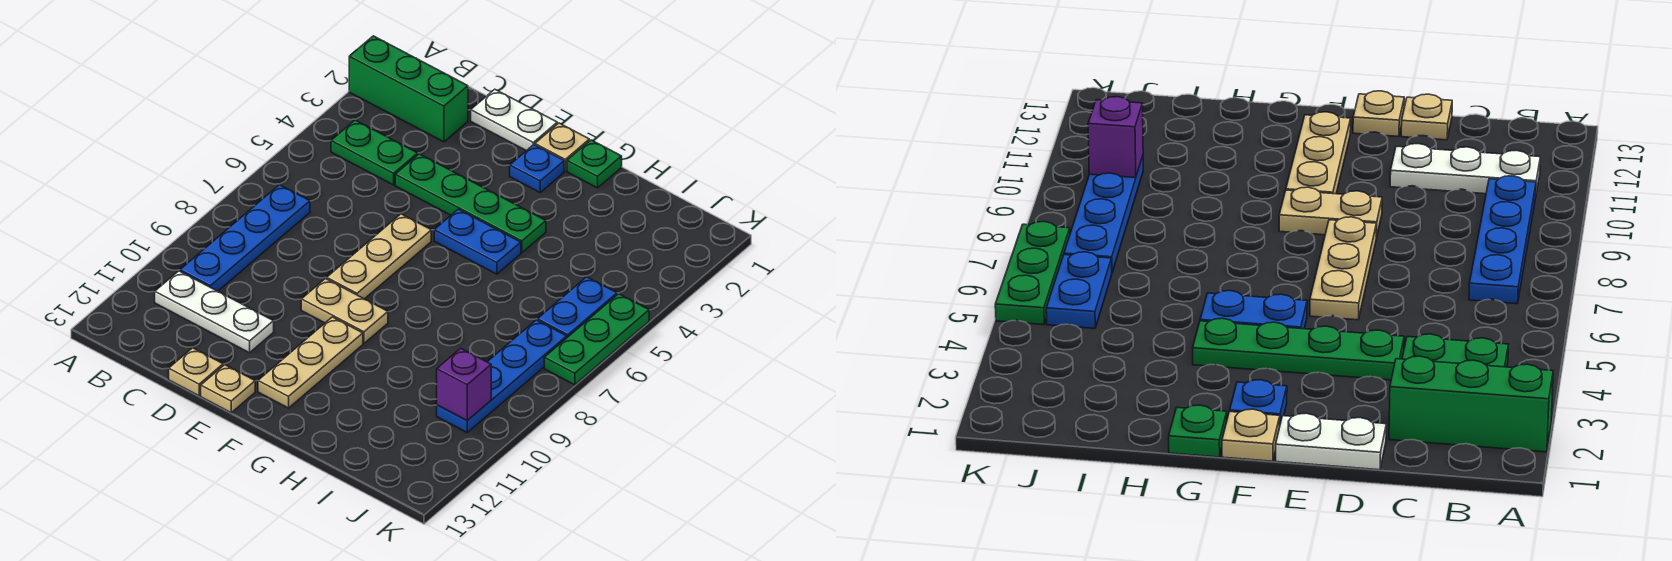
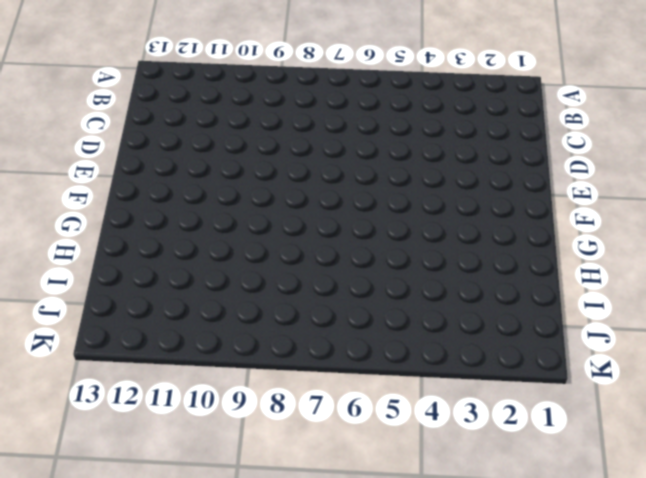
none -> green brick A2:C2 level 1
none -> green plate B4:C4 level 1
none -> blue plate B7:B10 level 1

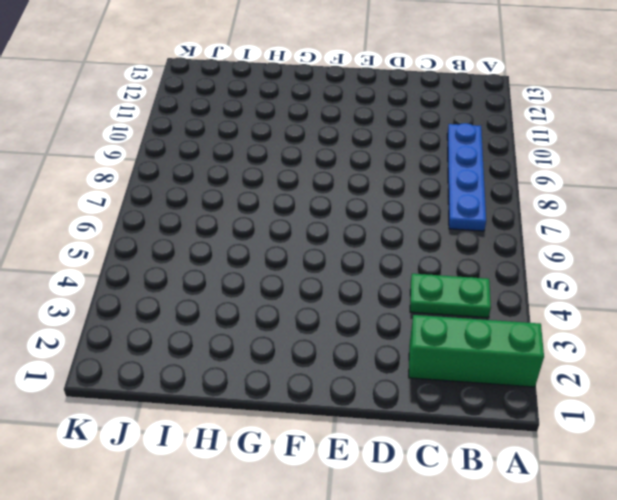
none -> white plate B11:D11 level 1
none -> white plate D1:E1 level 1
none -> green plate D4:G4 level 1

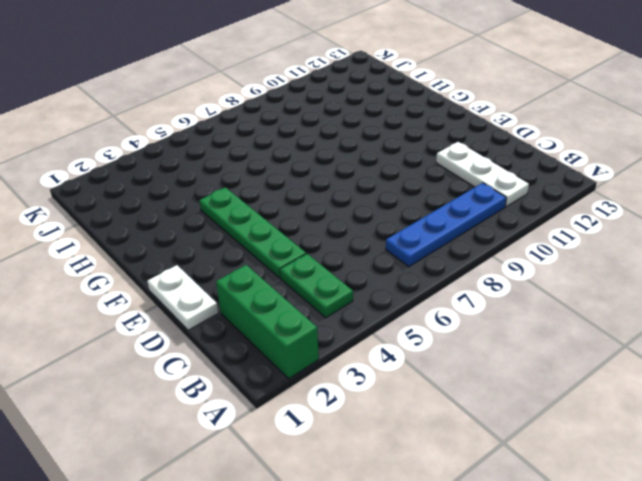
none -> tan plate D13 level 1
none -> tan plate E6:E8 level 1
none -> tan plate E9:F9 level 1

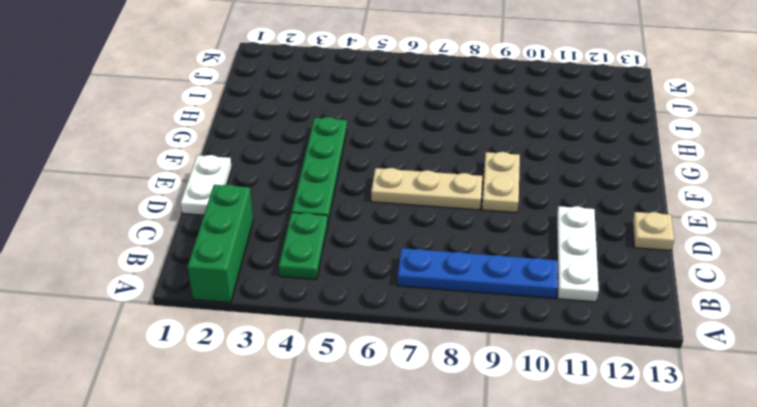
none -> tan plate E13 level 1
none -> tan plate F1 level 1
none -> blue plate F2 level 1

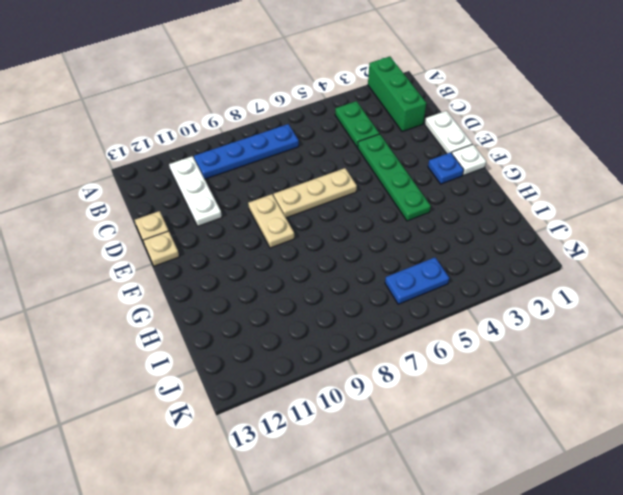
white plate F1 level 1 -> tan plate F1 level 1
none -> blue plate F5:G5 level 1
none -> tan plate F10:F12 level 1
none -> green plate G1 level 1

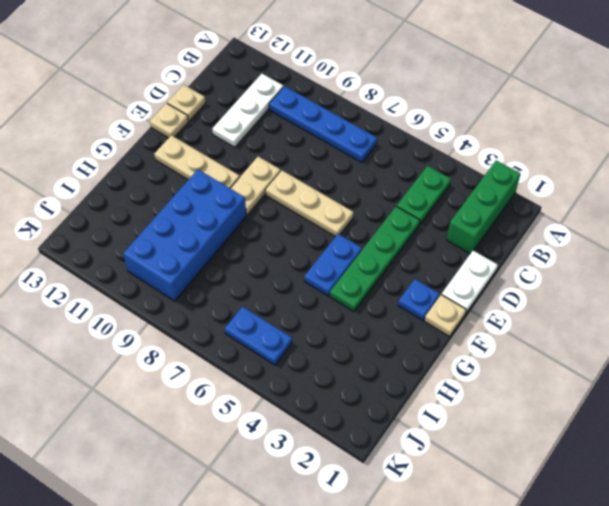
blue brick G9:J10 level 1 -> blue plate J7:J10 level 1
none -> green plate G1 level 1
none -> green plate K5:K7 level 1
none -> purple brick J10 level 2

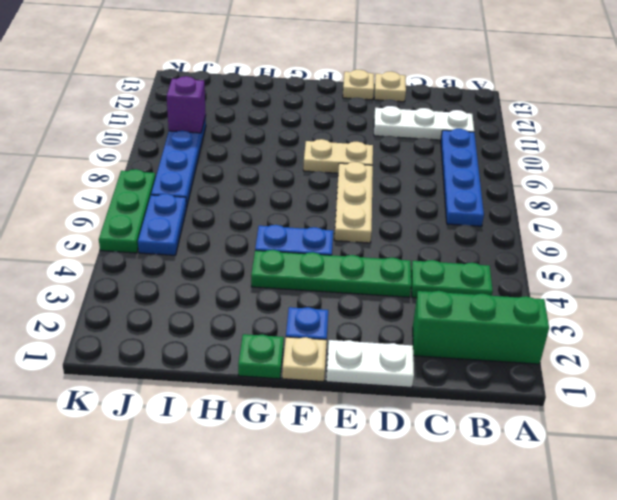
none -> tan plate F10:F12 level 1

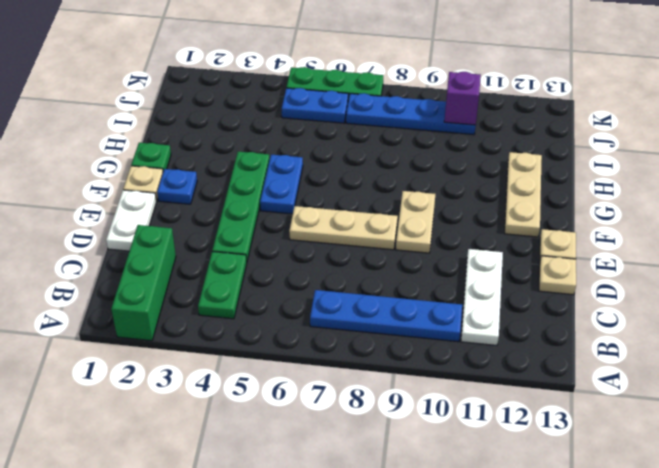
tan plate F12:H12 level 1 -> tan plate F10:F12 level 1

